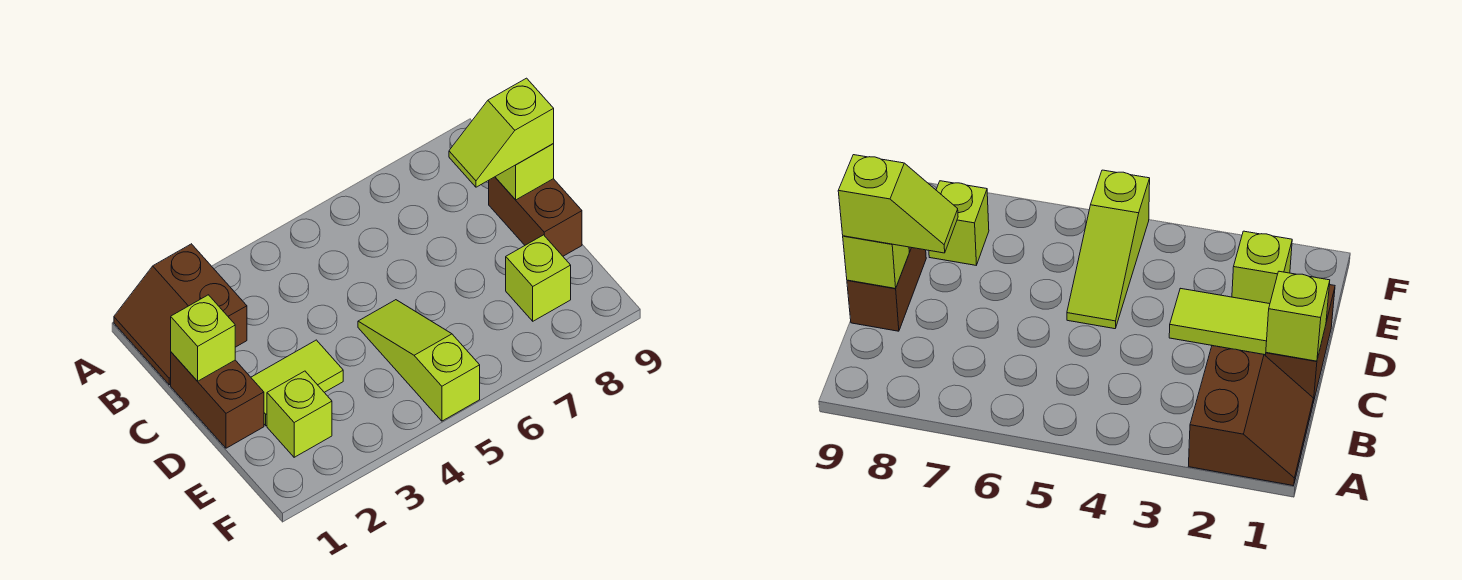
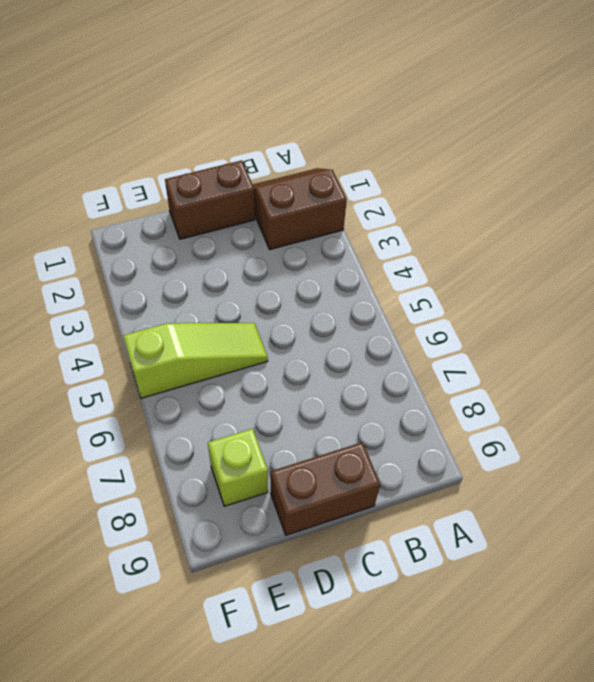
none -> lime tile D2:D3 level 1
none -> lime brick E2 level 1

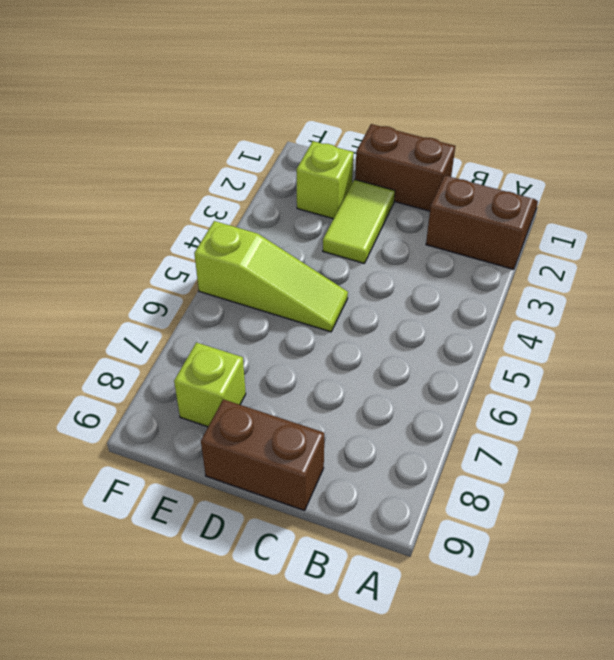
none -> lime brick C1 level 2
none -> lime brick C9 level 2

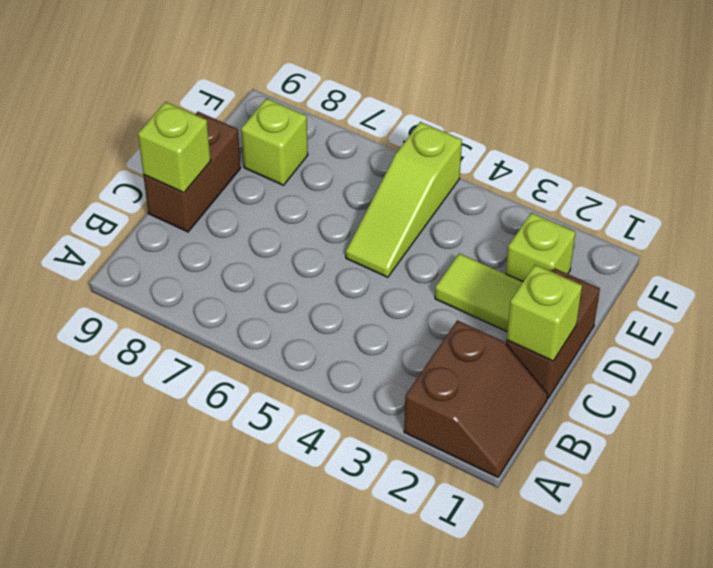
none -> lime slope C8:C9 level 3 top 9

